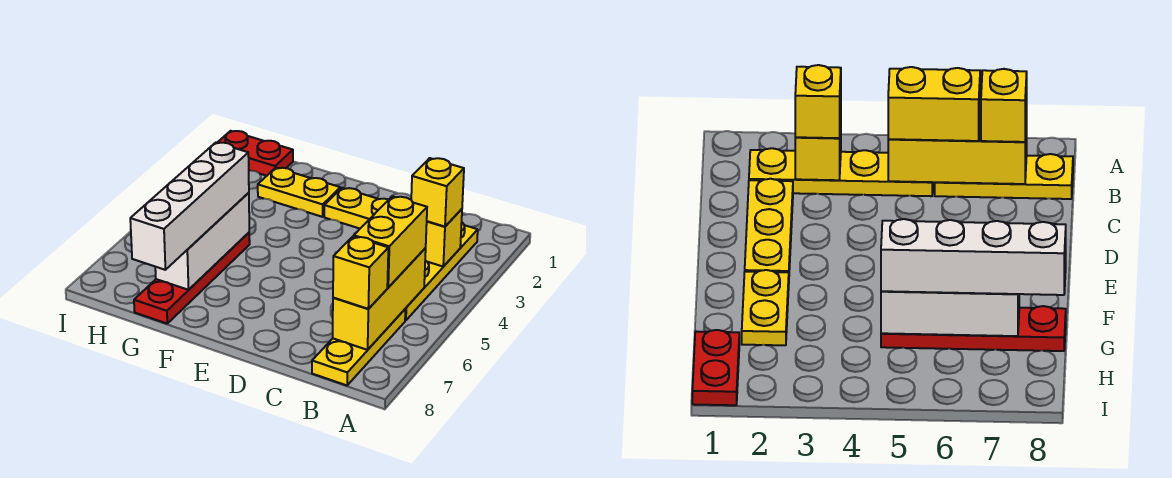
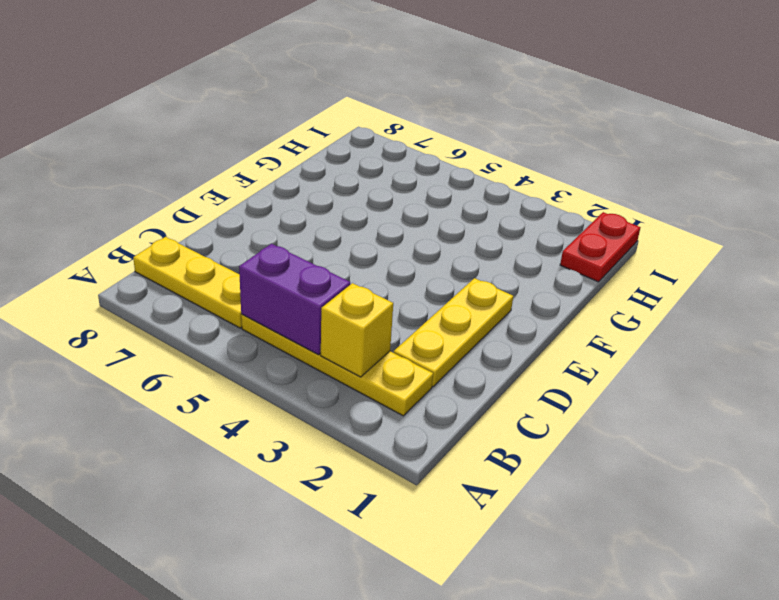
purple brick B4:B5 level 2 -> yellow brick B5:B7 level 2
none -> yellow plate F2:G2 level 1
none -> red plate G5:G8 level 1
none -> white brick G5:G7 level 2

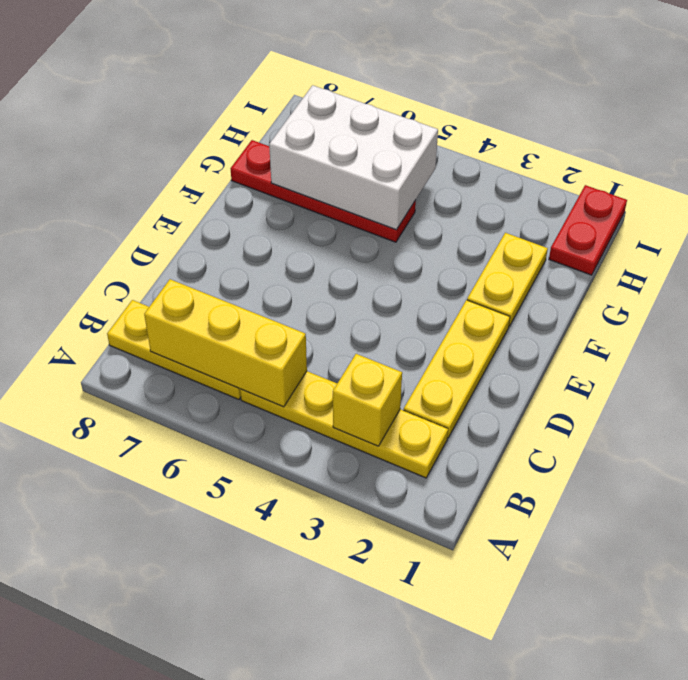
white brick G5:H7 level 2 -> white brick G5:G7 level 2
none -> yellow brick B3 level 3
none -> yellow brick B5:B6 level 3
none -> yellow brick B7 level 3

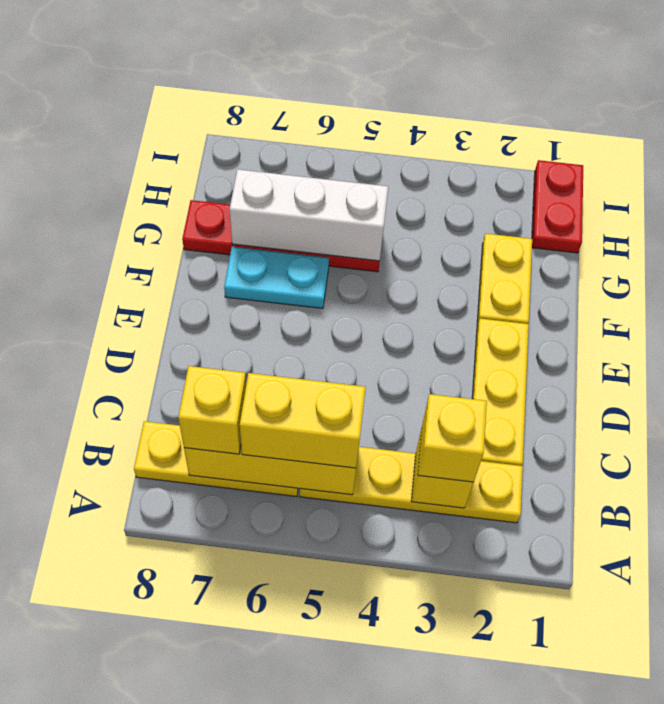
cyan plate F6:F7 level 1 -> none
none -> white brick G5:G8 level 3

